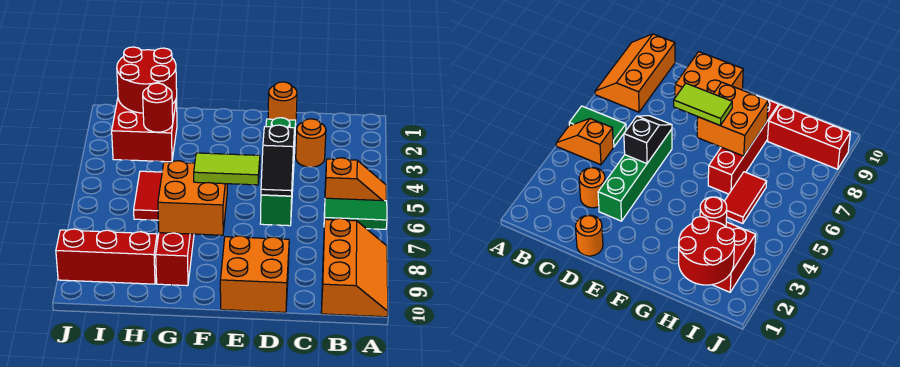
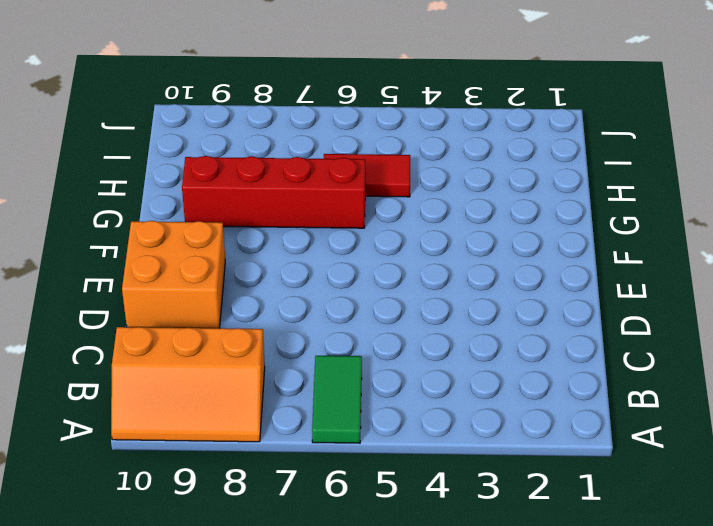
none -> orange slope A5:B5 level 1 top B
none -> orange round brick C3 level 1
none -> orange round brick D1 level 1

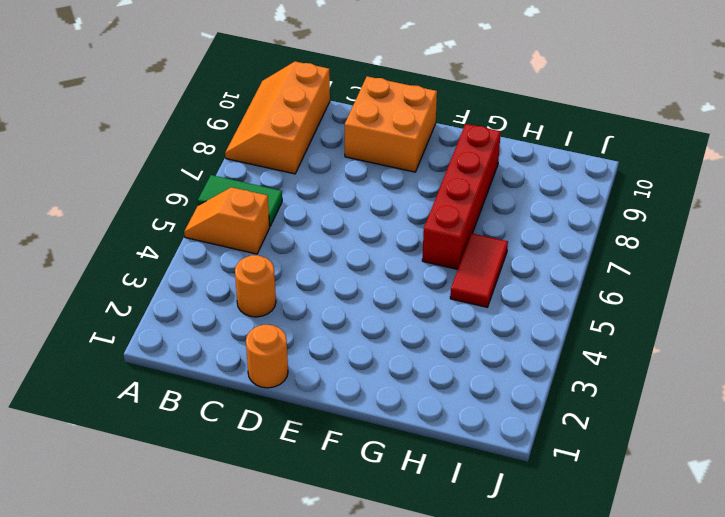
none -> green brick D3:D6 level 1
none -> red brick H2:I3 level 1
none -> red brick H9:J9 level 1

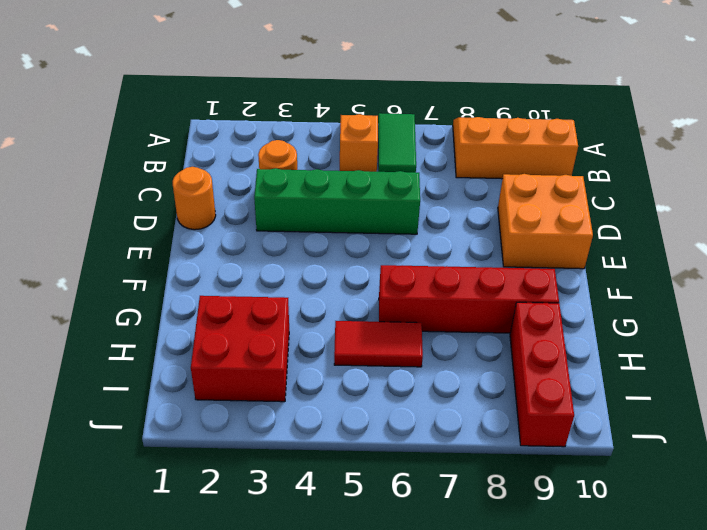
none -> black slope D5:D6 level 2 top 5
none -> orange brick F7:G8 level 2
none -> red round brick H1:I2 level 2

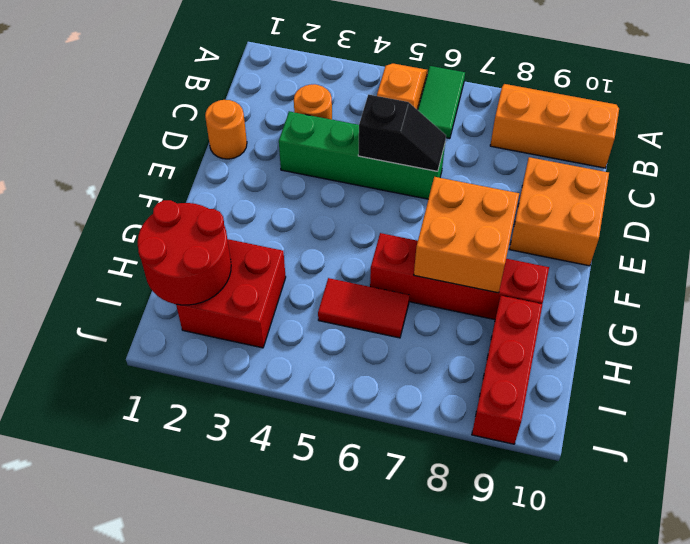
none -> red round brick H3 level 2
none -> lime tile E7:F7 level 3

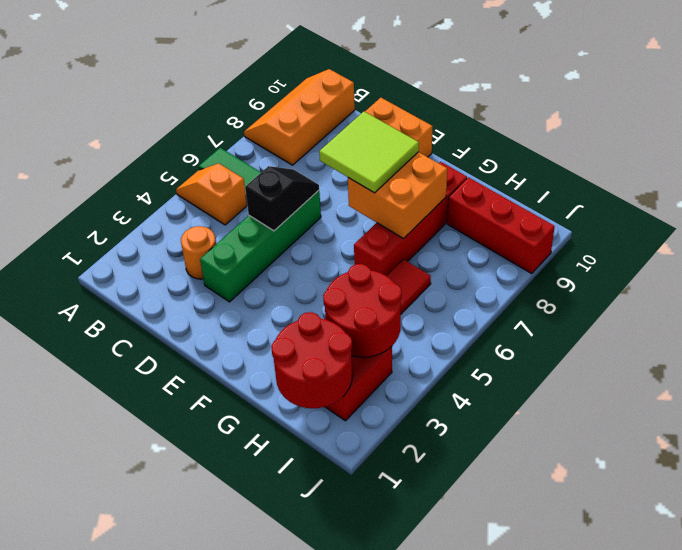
lime tile E7:F8 level 3 -> lime tile E7:F7 level 3
red round brick H3:I4 level 2 -> red round brick H3 level 2
none -> orange round brick D1 level 1

